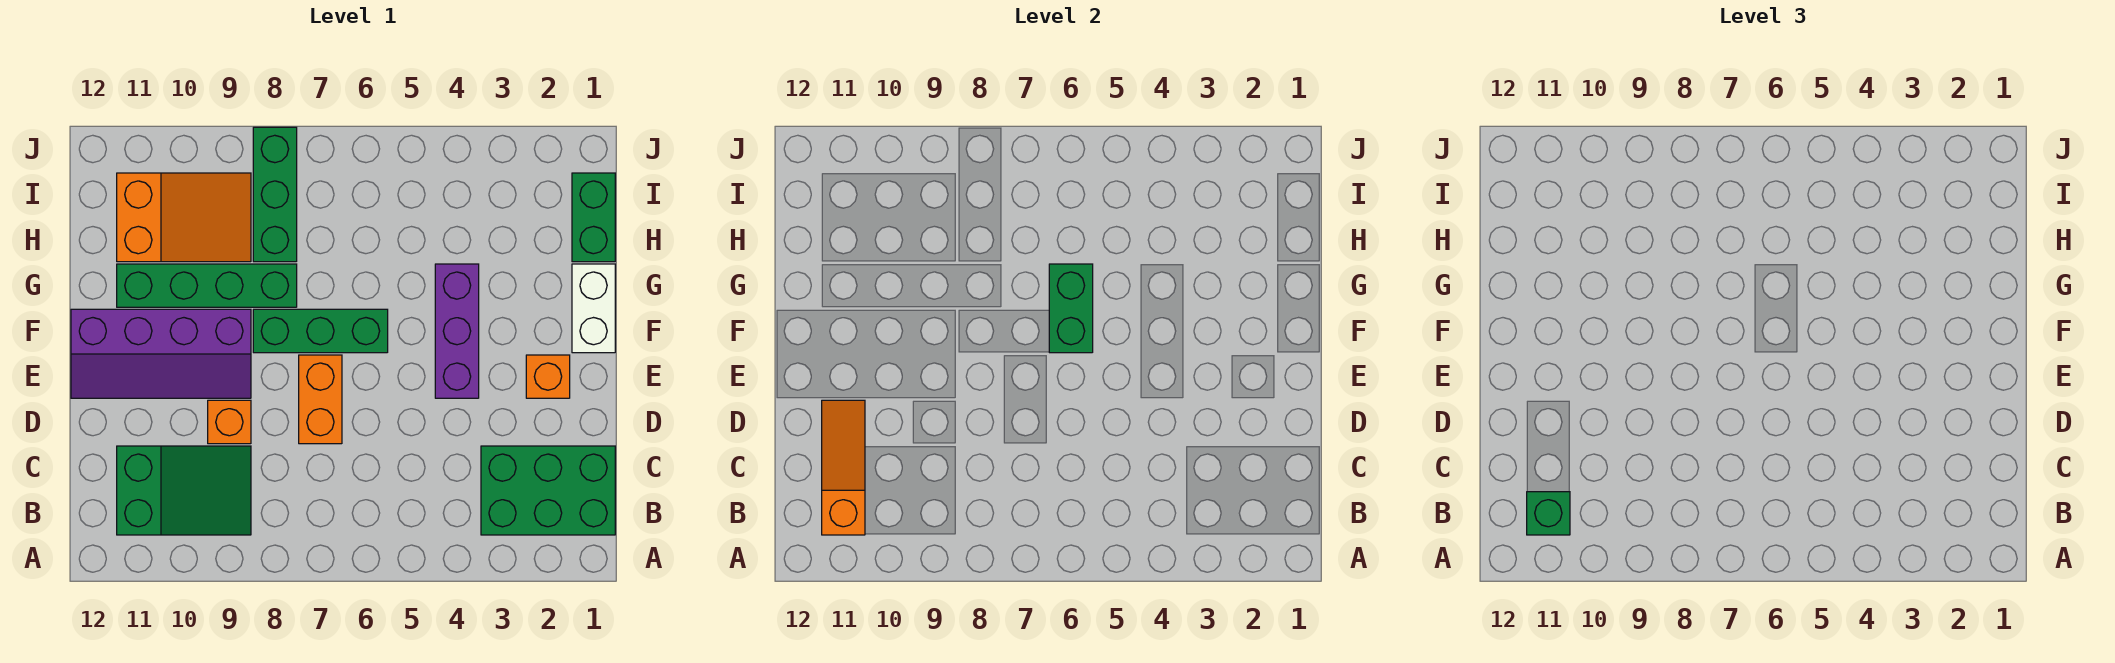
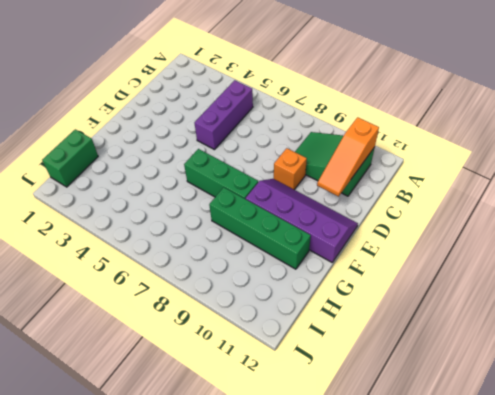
purple brick B5:D5 level 1 -> purple brick E4:G4 level 1
none -> green brick B1:C3 level 1
none -> orange brick D7:E7 level 1
none -> orange brick E2 level 1

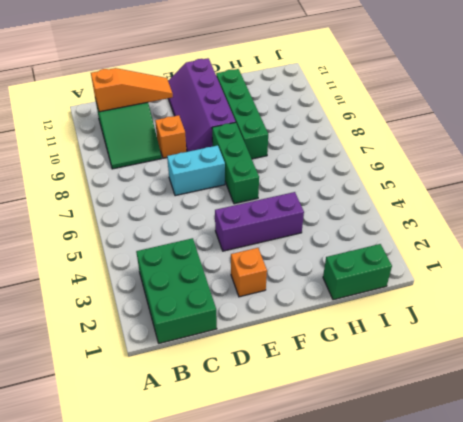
cyan brick D7:E7 level 1 -> orange brick D7:E7 level 1
none -> white brick F1:G1 level 1
none -> green brick H8:J8 level 1
none -> orange slope H9:I11 level 1 top 11

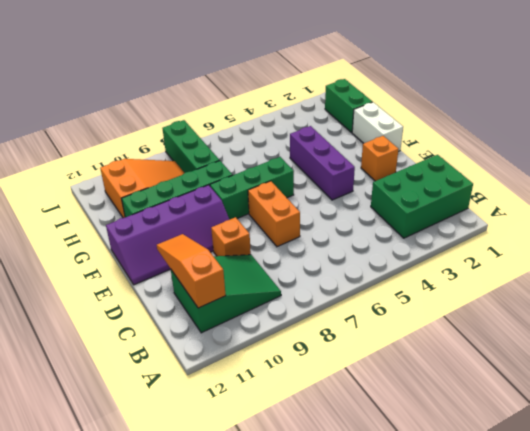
none -> green brick F6:G6 level 2
none -> green brick B11 level 3

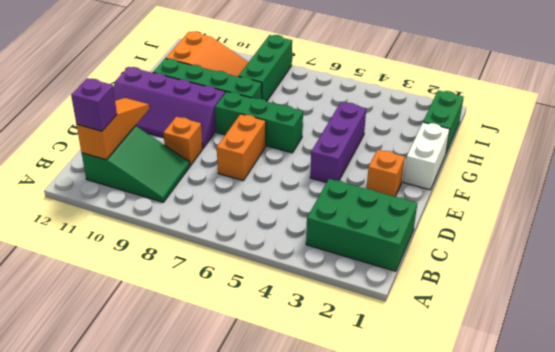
purple brick B11 level 3 -> green brick B11 level 3
none -> green brick F6:G6 level 2

